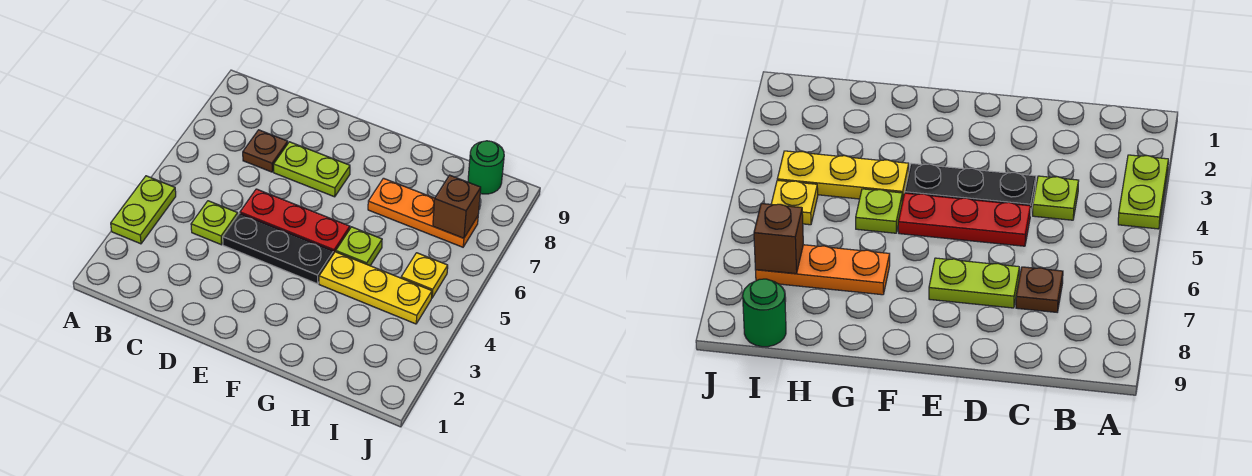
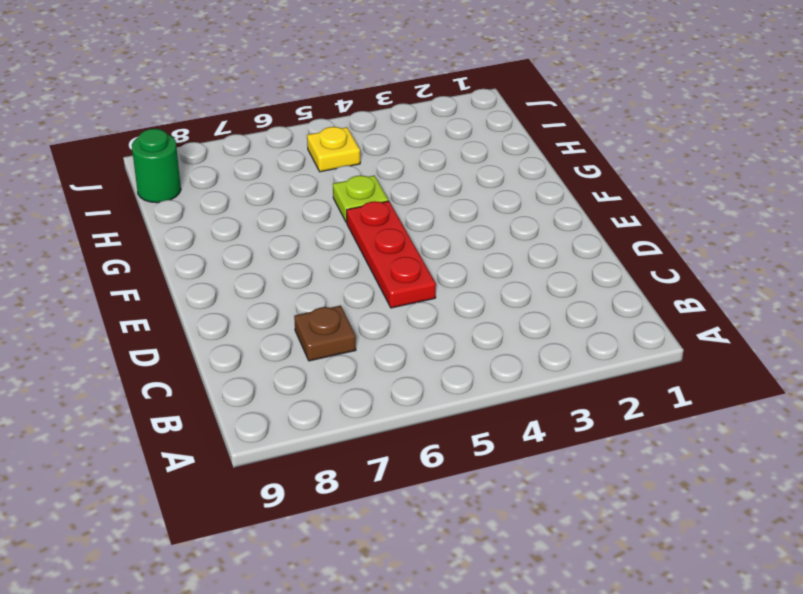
none -> lime plate A3:A4 level 1
none -> lime plate C4 level 1
none -> black plate D4:F4 level 1

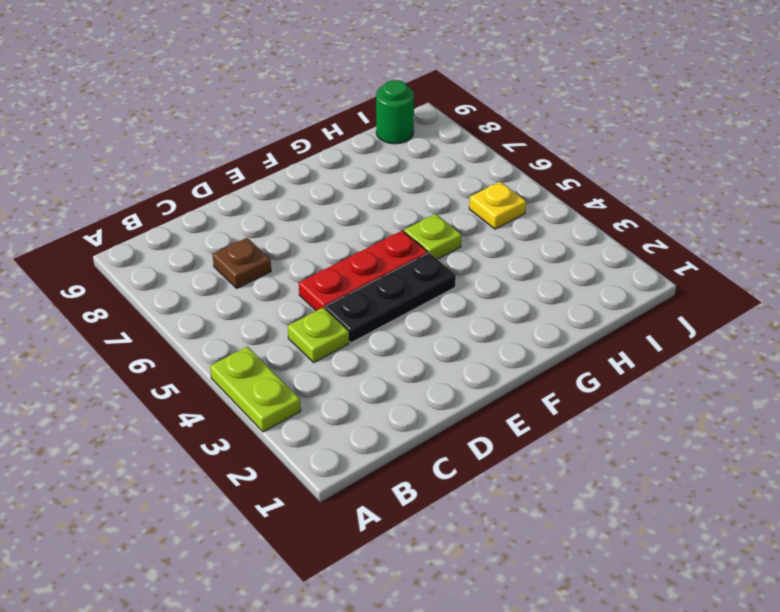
none -> lime plate D7:E7 level 1
none -> yellow plate G4:I4 level 1
none -> orange plate G7:I7 level 1

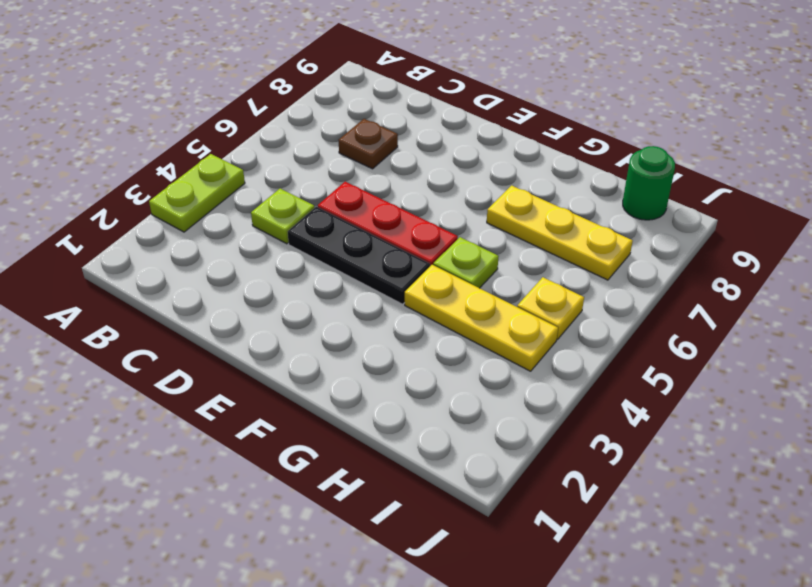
yellow plate G7:I7 level 1 -> orange plate G7:I7 level 1
none -> lime plate D7:E7 level 1
none -> brown brick I7 level 2

